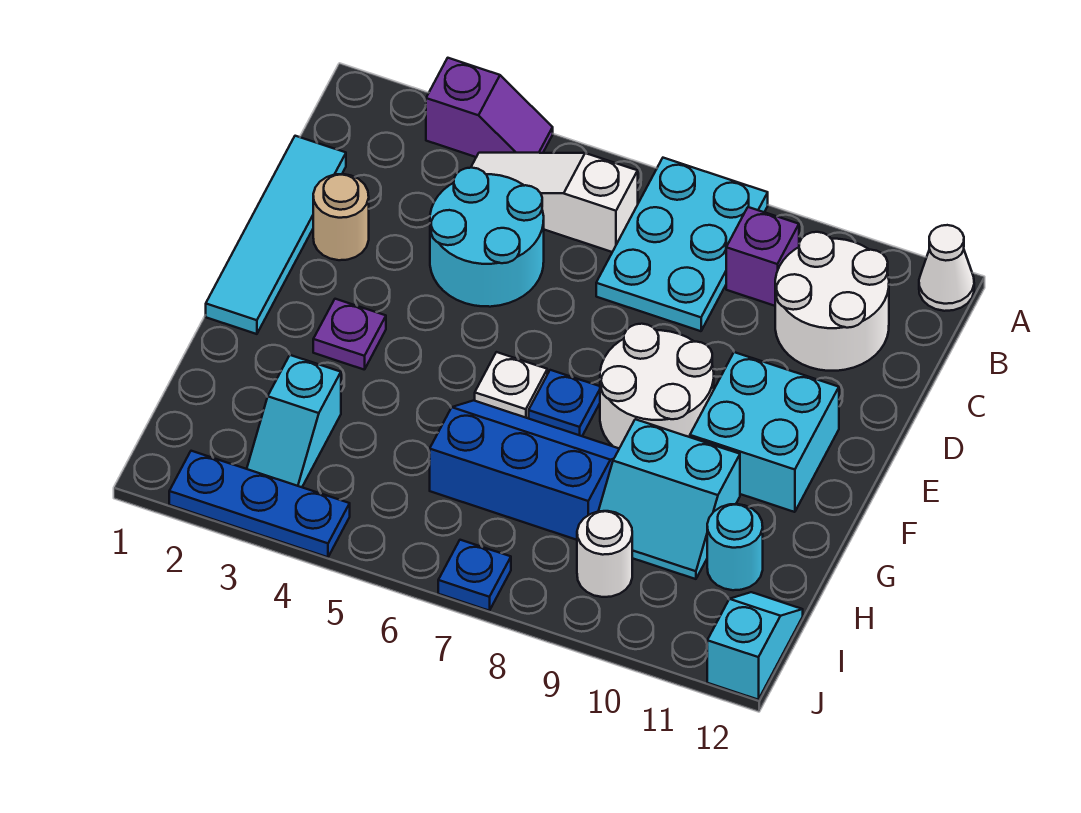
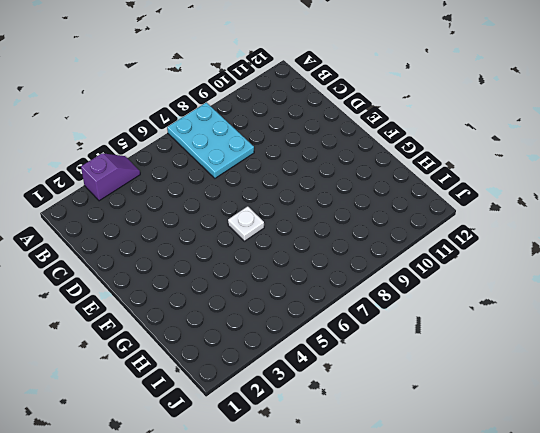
none -> white cone A12 level 1
none -> white slope B4:B6 level 1 top 6
none -> purple brick B9 level 1

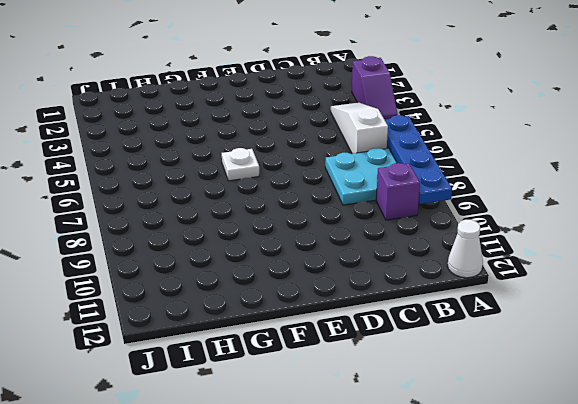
blue plate A6:A9 level 2 -> none
none -> white round brick B10:C11 level 1
none -> cyan tile C1:F1 level 1
none -> cyan round brick C4:D5 level 1

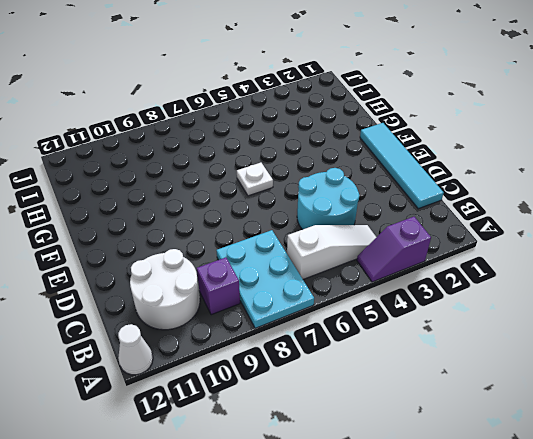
none -> tan round brick D2 level 1
none -> white round brick E8:F9 level 1
none -> cyan brick E10:F11 level 1

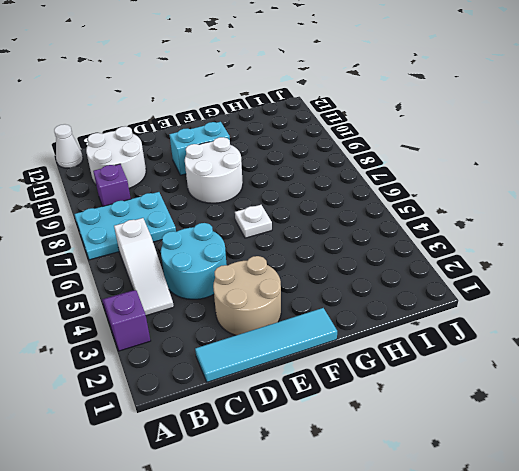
tan round brick D2:E3 level 1 -> tan round brick D2 level 1
cyan brick E10:F10 level 1 -> cyan brick E10:F11 level 1
none -> purple plate F3 level 1
none -> blue plate F7 level 1
none -> blue slope G6:H8 level 1 top H

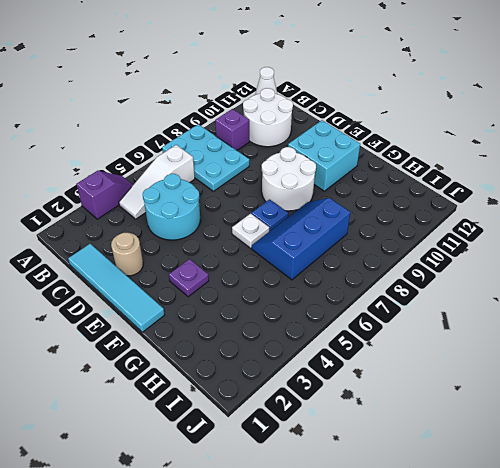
none -> cyan slope G9:H10 level 1 top G
none -> cyan slope H3:I3 level 1 top H
none -> cyan round brick H11 level 1

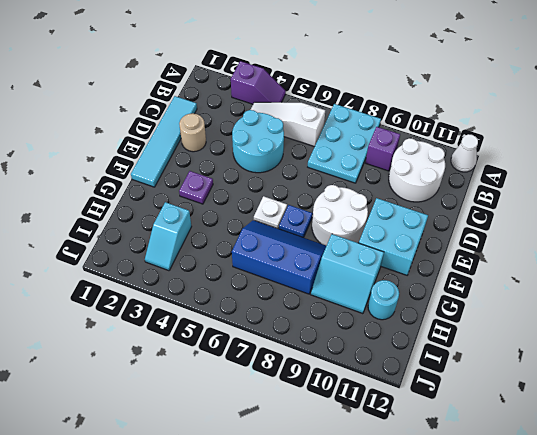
none -> white round brick I9 level 1
none -> cyan slope I12:J12 level 1 top J
none -> blue plate J2:J4 level 1

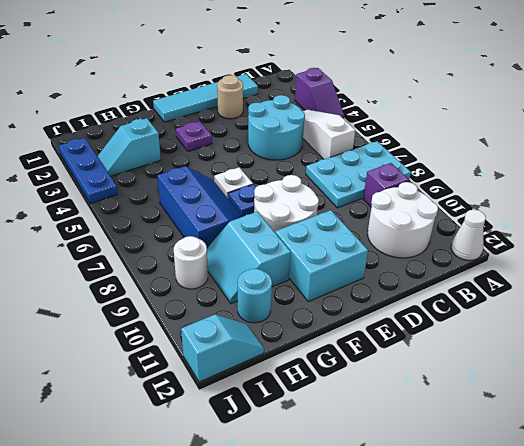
none -> blue plate J7 level 1

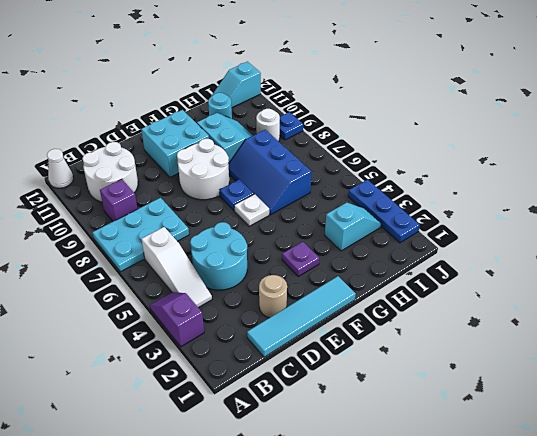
blue plate J9 level 1 -> blue plate J7 level 1

